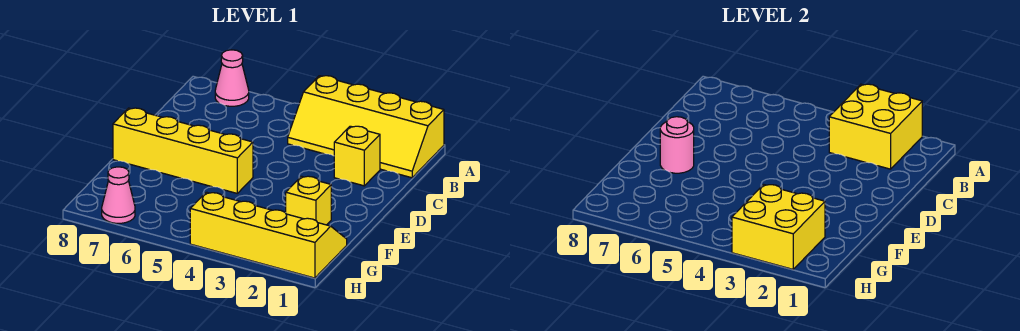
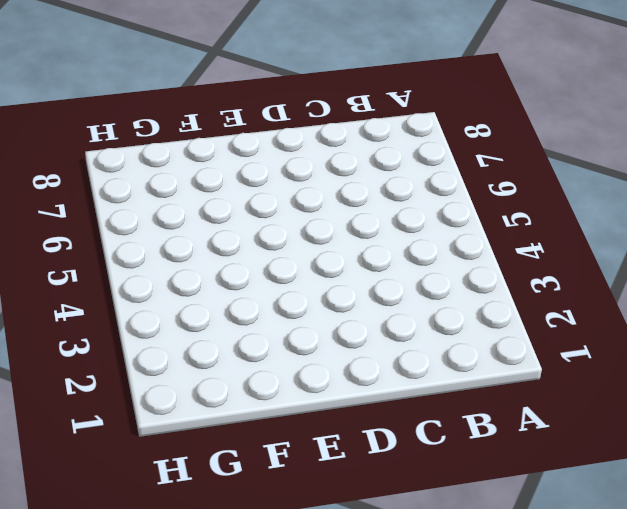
none -> yellow slope A1:B4 level 1 top A
none -> pink cone A7 level 1

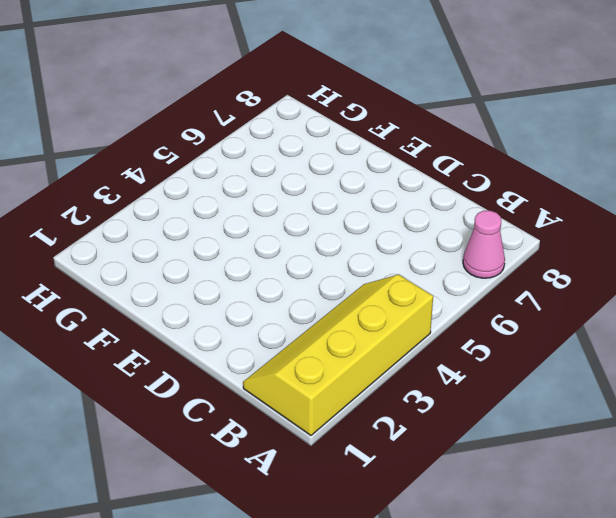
none -> yellow brick C2 level 1
none -> yellow brick E5:E8 level 1

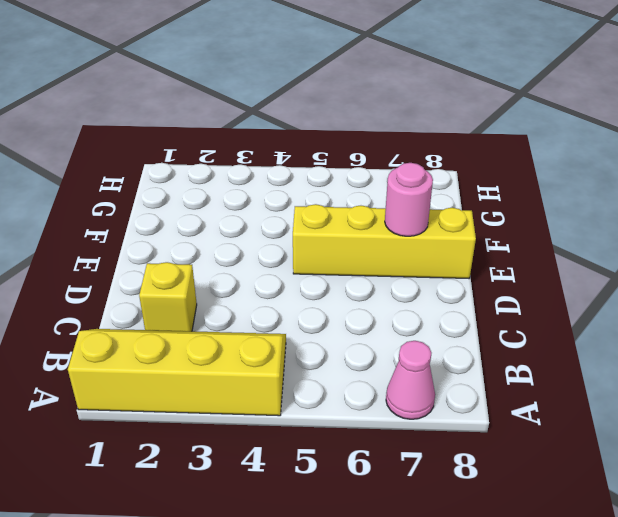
none -> yellow brick F2 level 1
none -> yellow slope G1:H4 level 1 top H

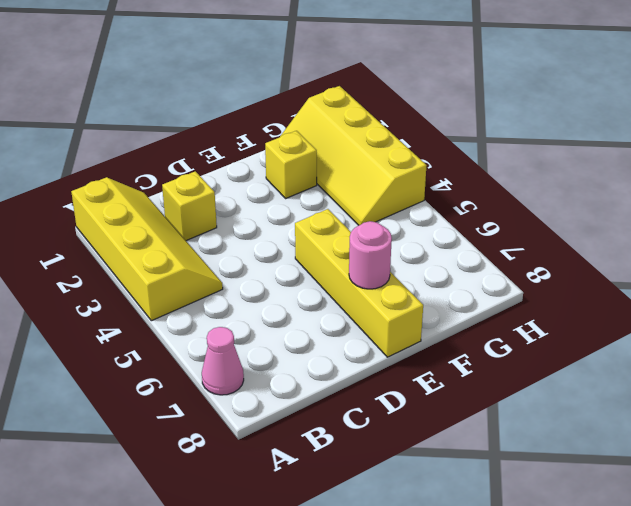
none -> pink cone H7 level 1
none -> yellow brick A2:B3 level 2

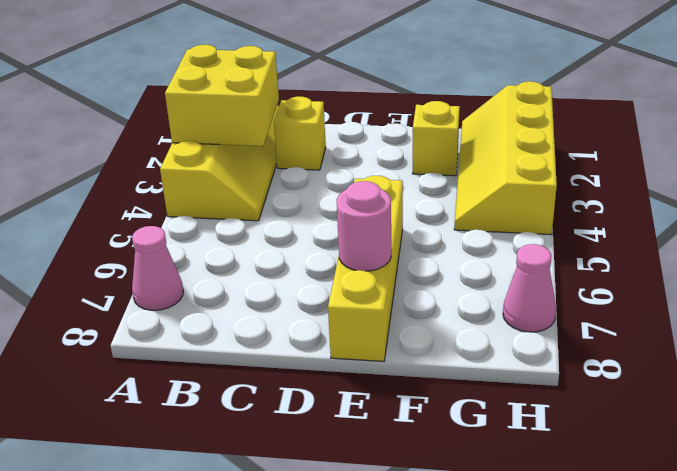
none -> yellow brick G2:H3 level 2

